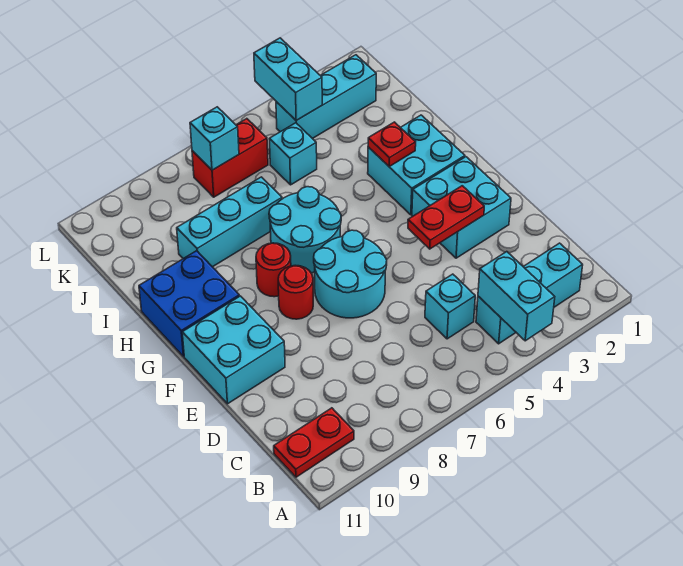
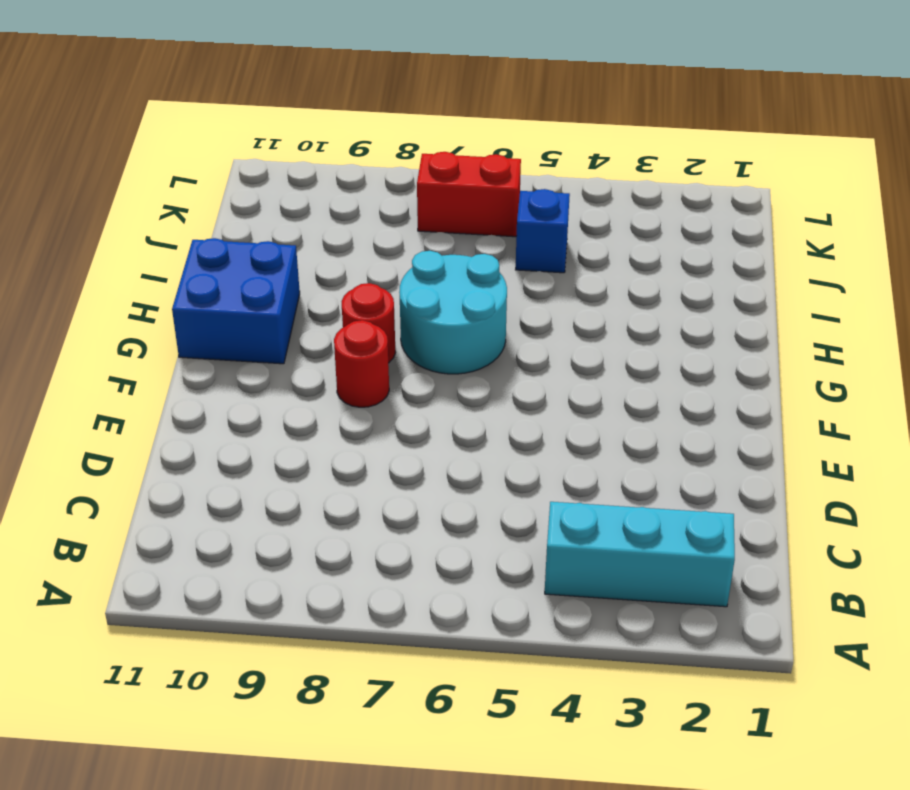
blue brick J5 level 1 -> cyan brick J5 level 1
none -> red plate B10:B11 level 1
none -> cyan brick C5 level 1
none -> cyan brick E2:F3 level 1

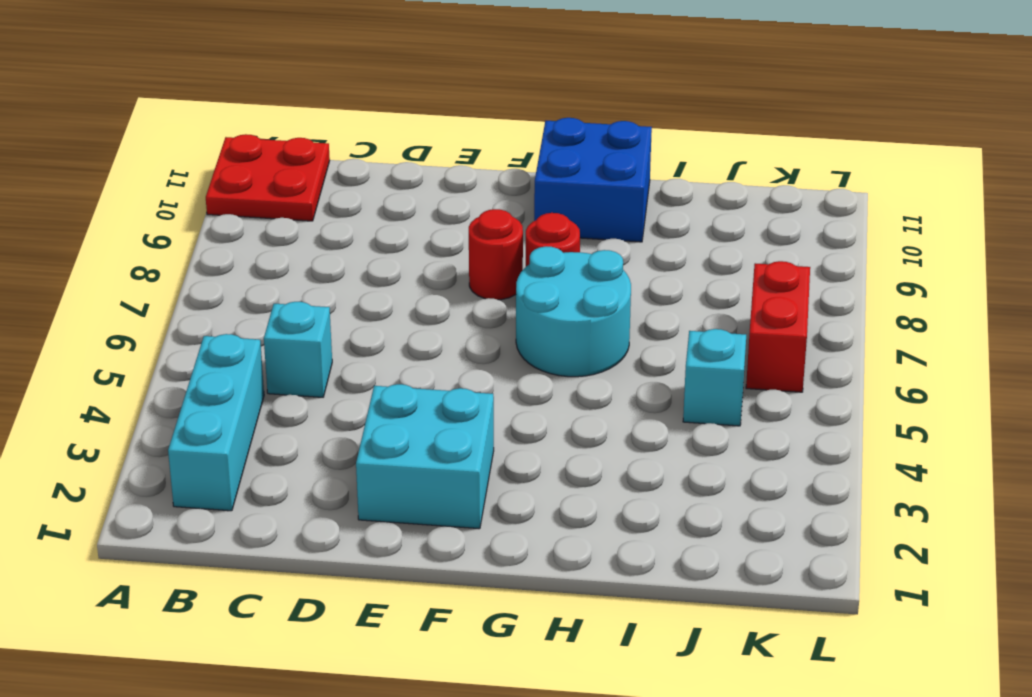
red plate A10:B11 level 1 -> red plate B10:B11 level 1
none -> cyan round brick E6:F7 level 1
none -> cyan brick E10:F11 level 1
none -> cyan brick G2:H3 level 1

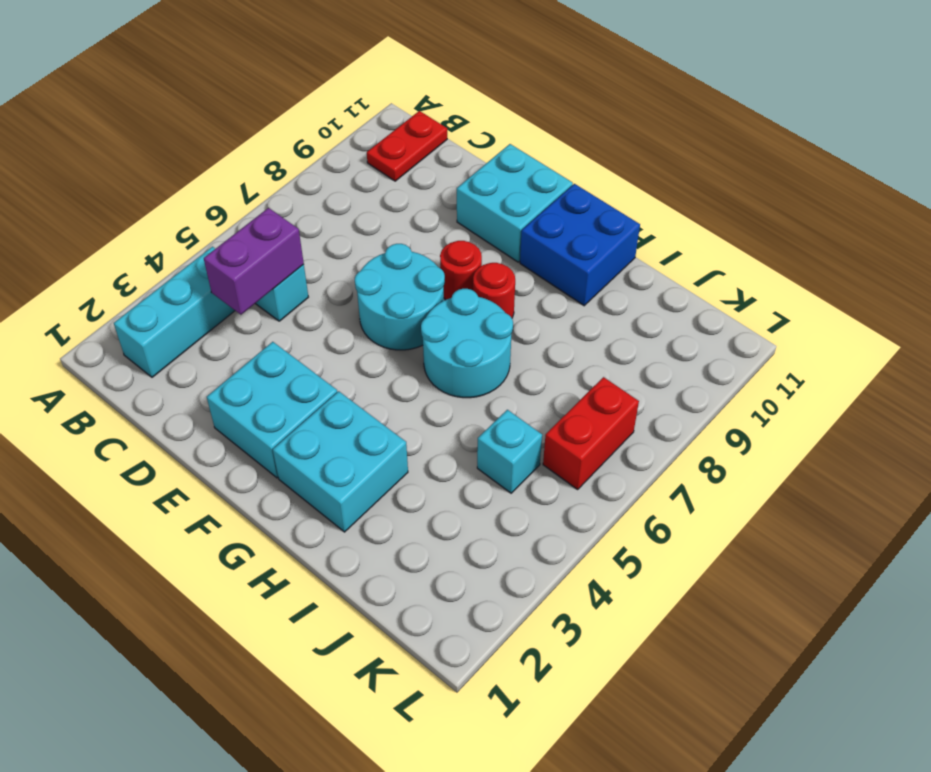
purple brick C4:C5 level 2 -> none
none -> cyan brick I7:I9 level 1
none -> cyan brick K2:K4 level 1
none -> cyan brick A4:B4 level 2

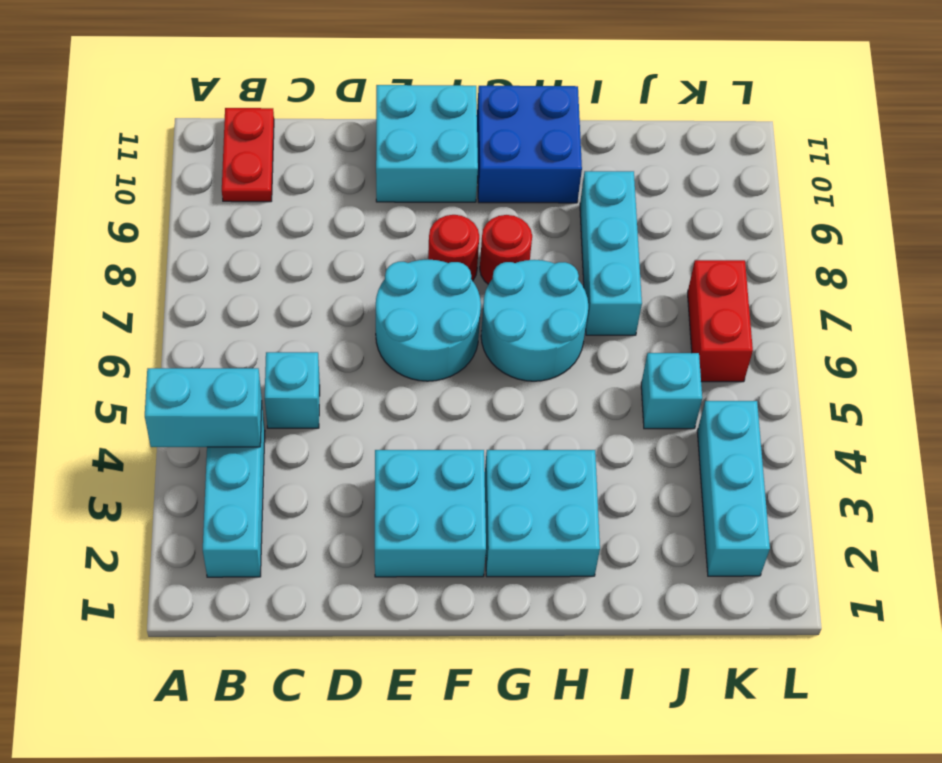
none -> red plate E3:E4 level 2
none -> red plate H3 level 2
none -> cyan brick K4:L4 level 2

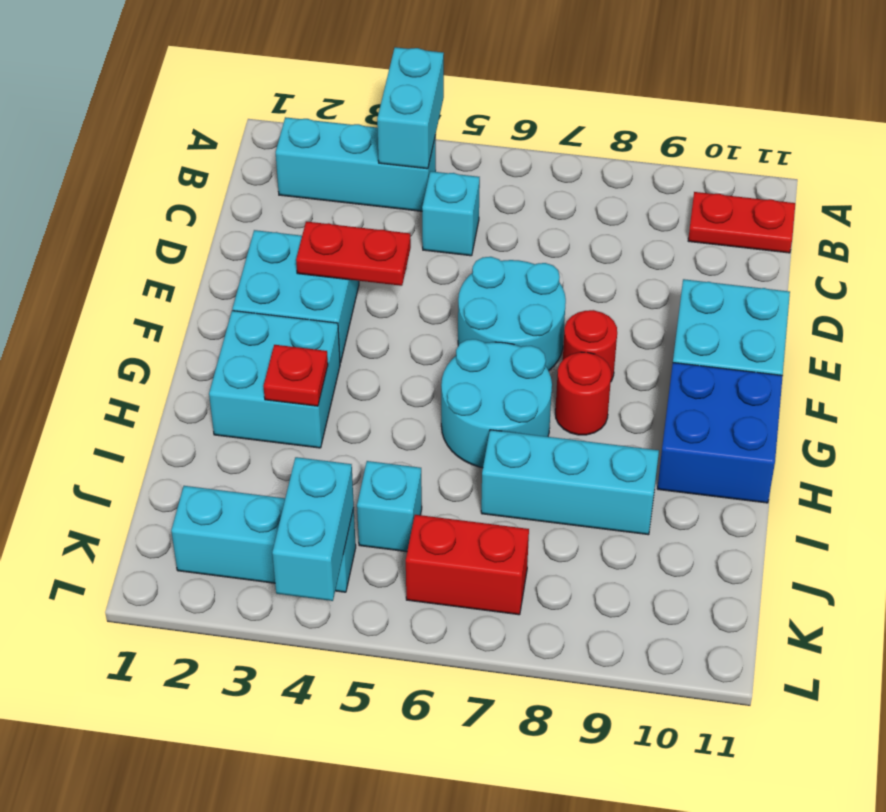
none -> cyan brick K7 level 2

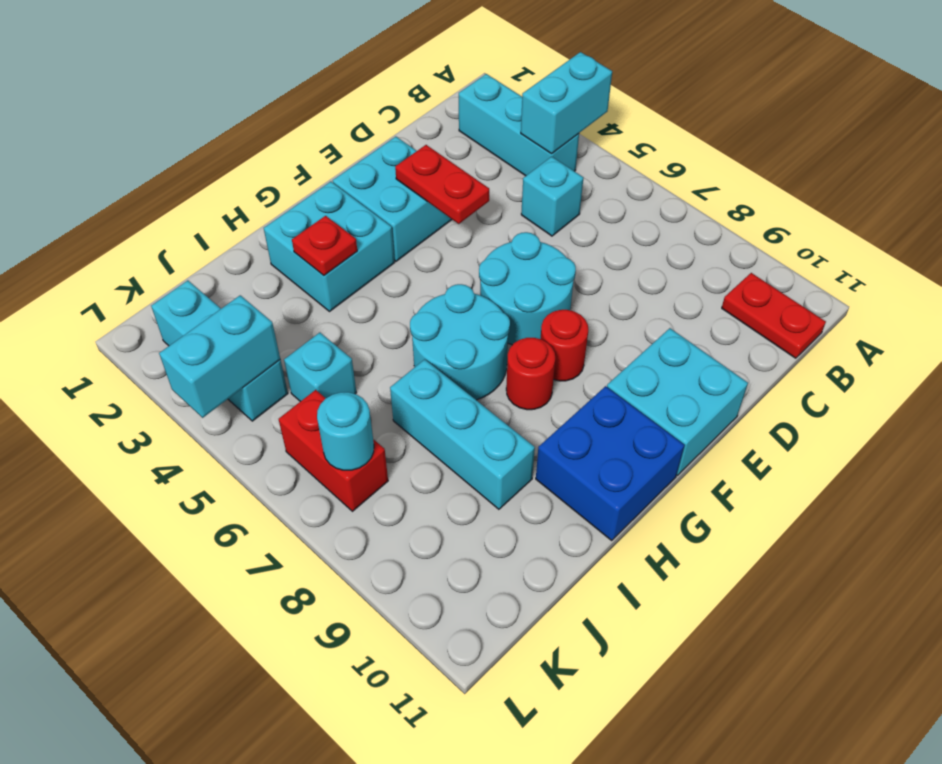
cyan round brick K7 level 2 -> cyan brick K7 level 2

